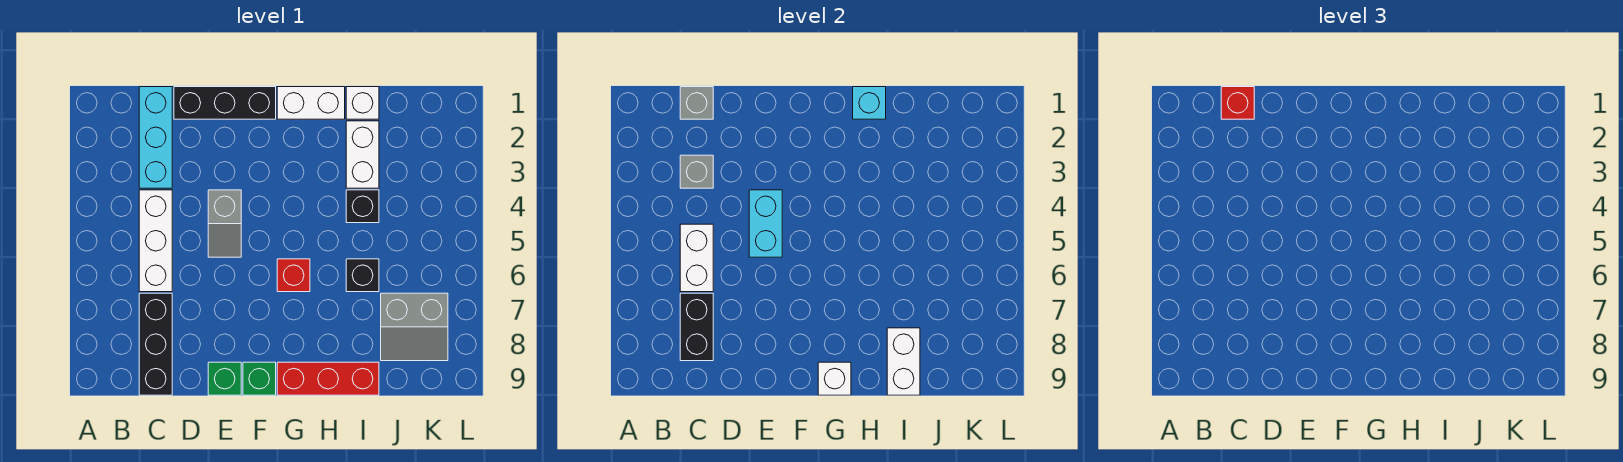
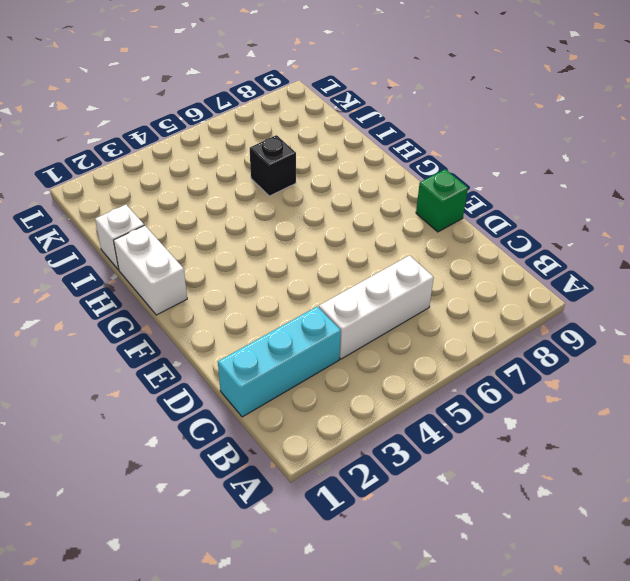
none -> black brick C7:C9 level 1
none -> black brick D1:F1 level 1
none -> grey slope E4:E5 level 1 top 4

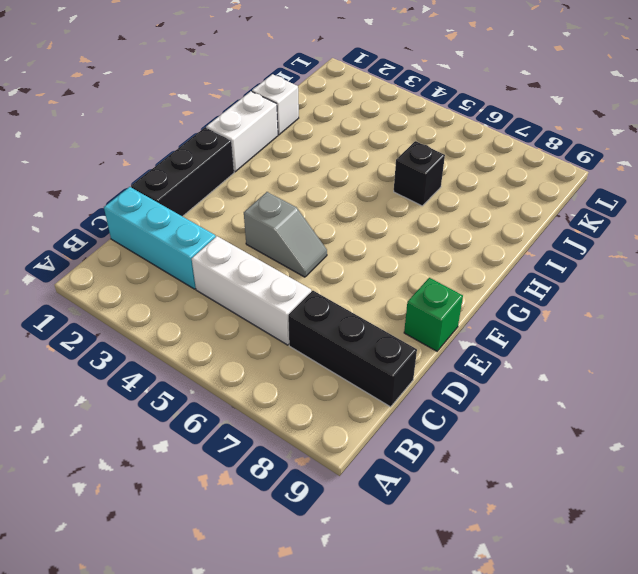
none -> green brick F9 level 1
none -> red brick G6 level 1
none -> red brick G9:I9 level 1

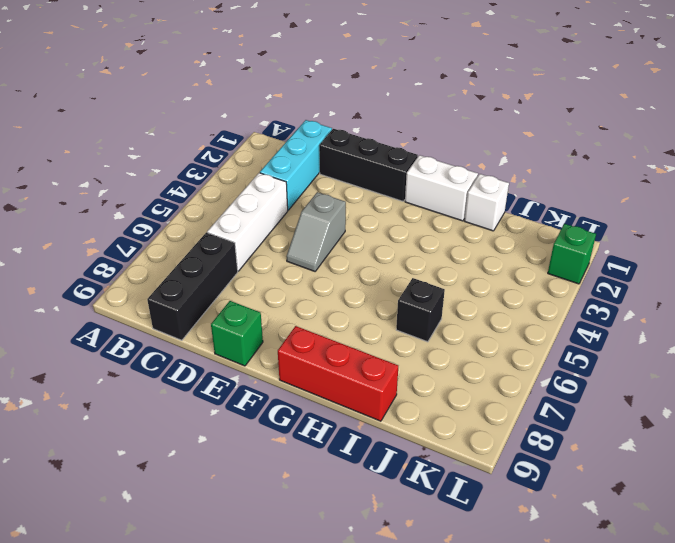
green brick L2 level 1 -> green brick F9 level 1
none -> red brick G6 level 1
none -> white brick I2:I3 level 1
none -> black brick I4 level 1

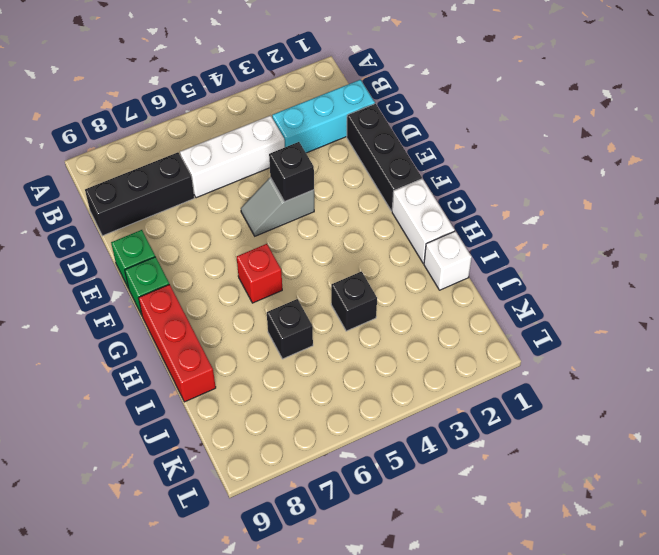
black brick E4 level 2 -> cyan brick E4:E5 level 2
none -> white brick I2:I3 level 1
none -> grey slope J7:K8 level 1 top 7
none -> grey brick C1 level 2

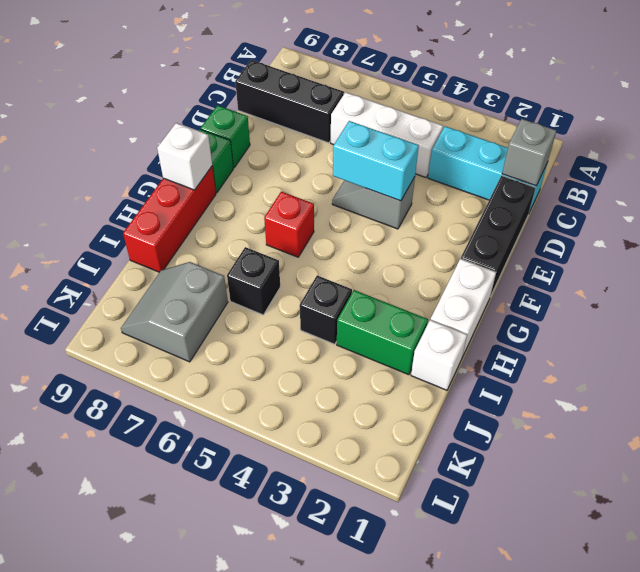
green brick I2:I3 level 1 -> white brick I2:I3 level 1
none -> grey brick C3 level 2
none -> white brick C5:C6 level 2
none -> black brick C7:C8 level 2

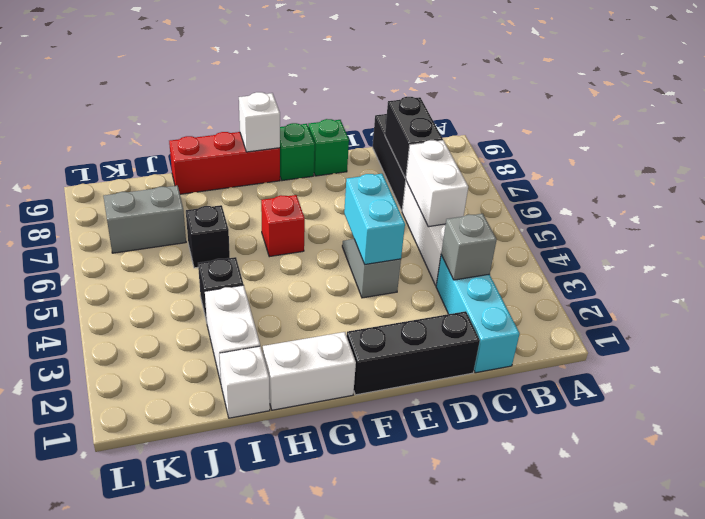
none -> grey brick C1 level 2
none -> cyan brick H1 level 2
none -> white brick I8:I9 level 2

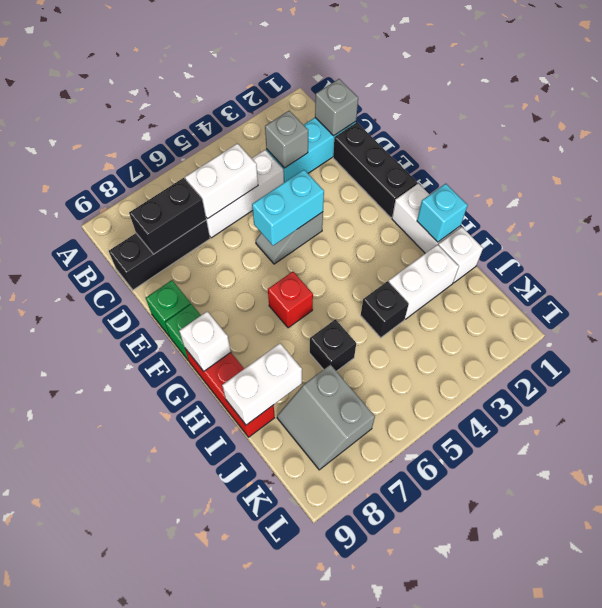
none -> red brick C1 level 3

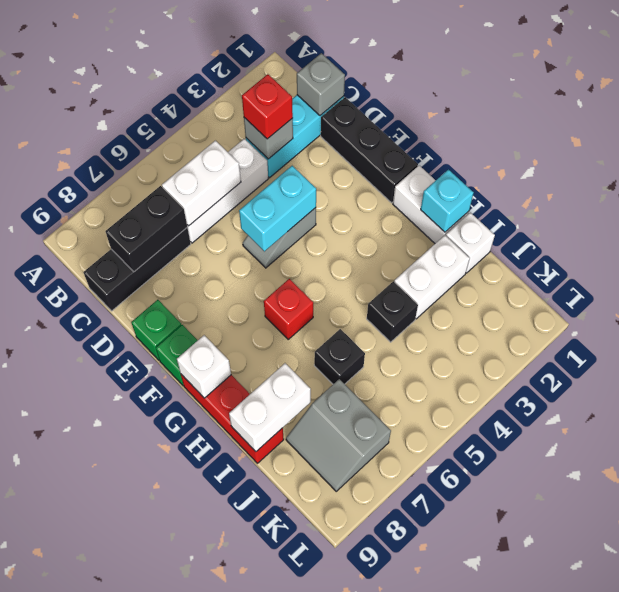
red brick C3 level 3 -> red brick C1 level 3

